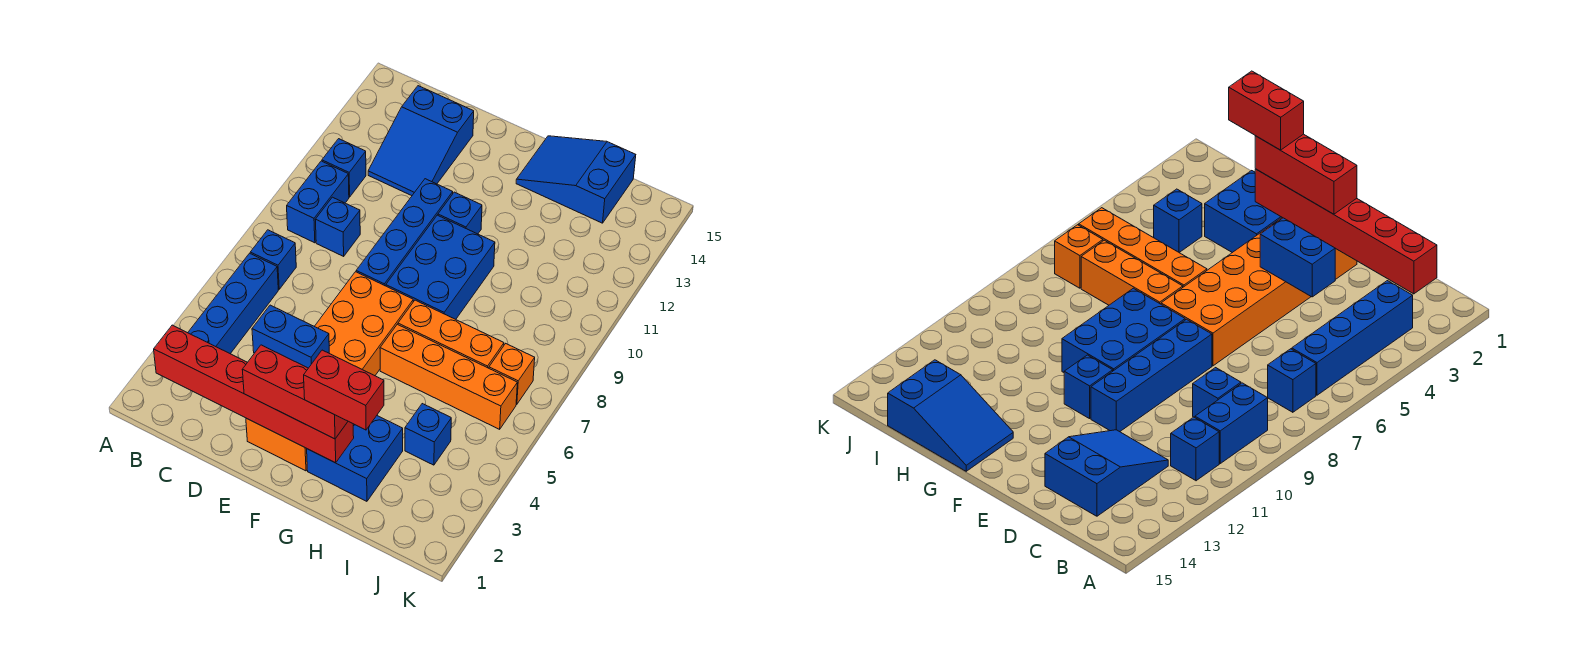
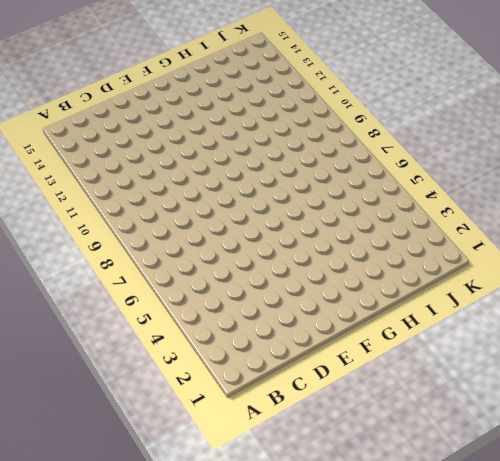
none -> blue brick B3:B6 level 1
none -> blue brick B7 level 1
none -> blue brick B9:B10 level 1

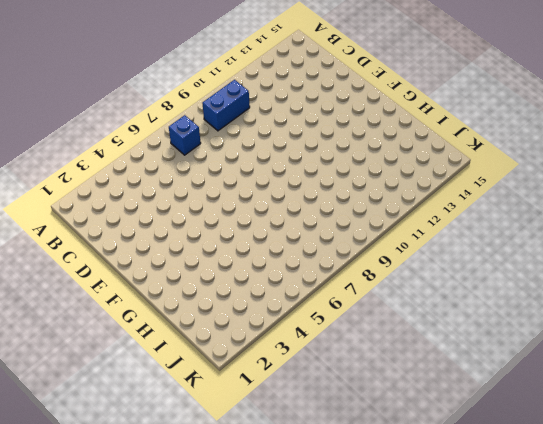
none -> blue brick B3:B6 level 1
none -> blue brick B11 level 1
none -> blue brick C9 level 1

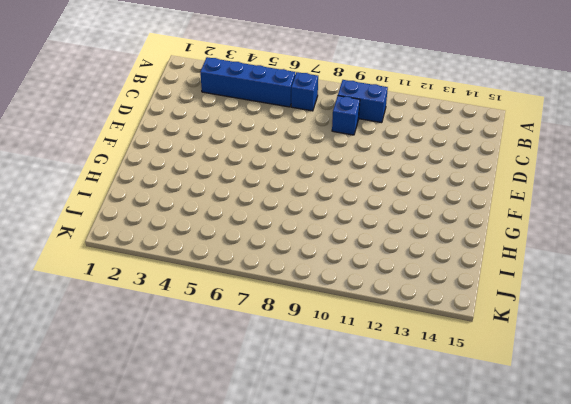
none -> blue brick B11 level 1
none -> blue slope C12:D14 level 1 top 14
none -> orange brick E2:F7 level 1

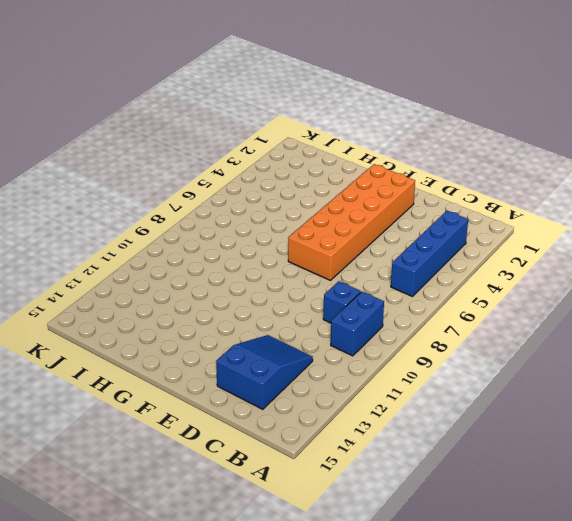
none -> blue brick B7 level 1
none -> blue brick B11 level 1
none -> blue brick E8:E11 level 1

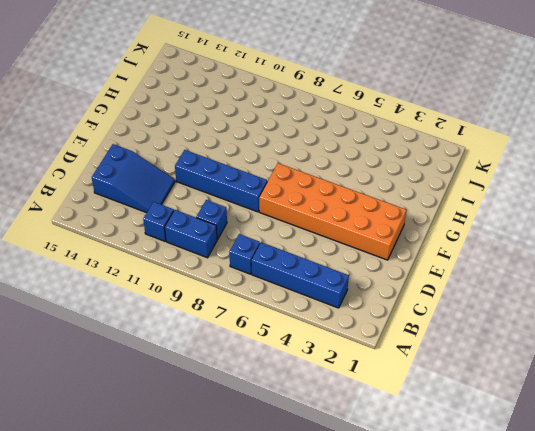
none -> blue brick F8:G10 level 1
none -> blue brick F11 level 1
none -> blue brick G2:H3 level 1

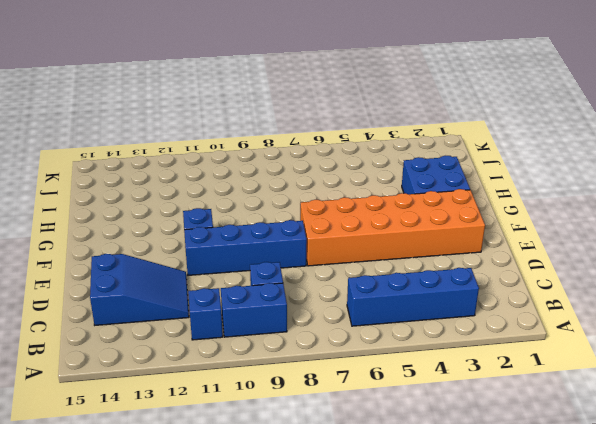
none -> blue brick B7 level 1
none -> blue brick F8:G10 level 1
none -> orange brick G6:J6 level 1

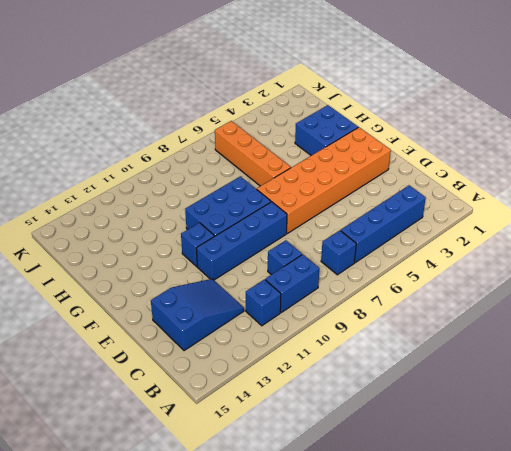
none -> orange brick G7:I7 level 1
none -> blue slope G14:I15 level 1 top I
none -> blue brick I4 level 1

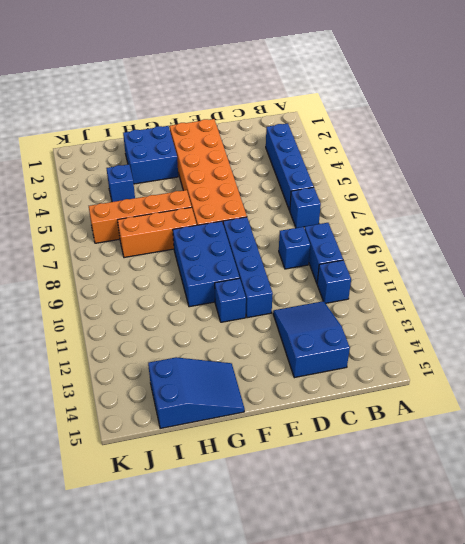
none -> orange brick J7 level 1
none -> red brick B2:G2 level 2
none -> blue brick D4:E4 level 2

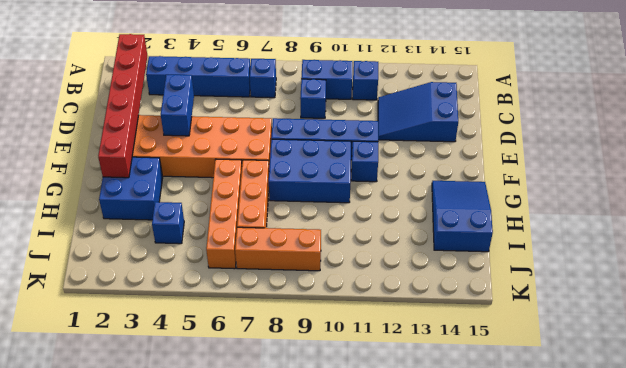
orange brick J7:J9 level 1 -> orange brick J7 level 1
none -> red brick E2:G2 level 3
none -> red brick G2:H2 level 4

